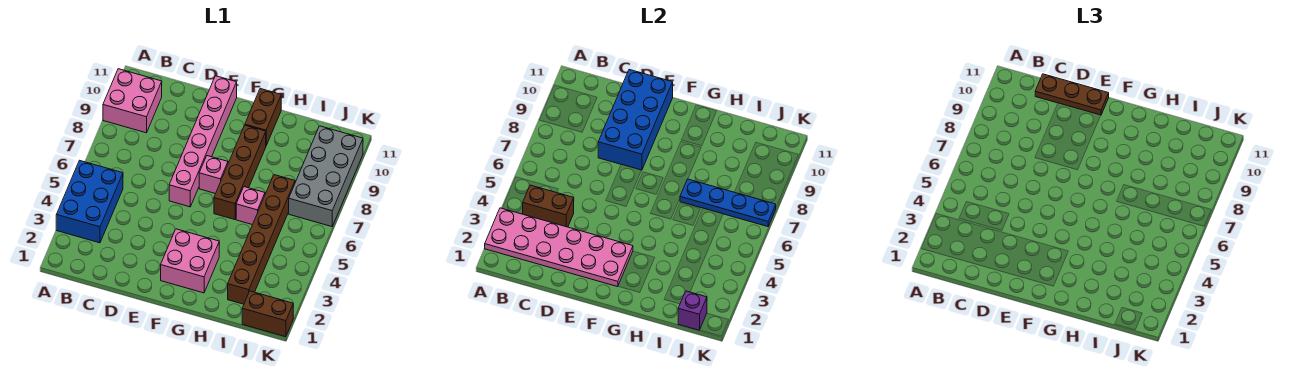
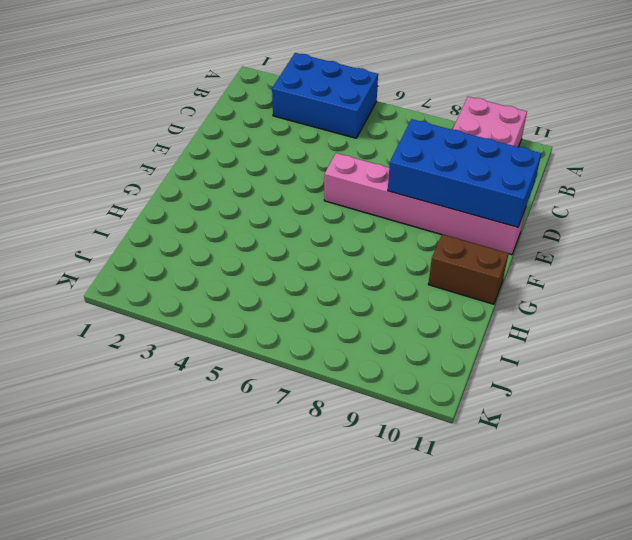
none -> pink brick F2:G3 level 1
none -> pink brick F7 level 1
none -> brown brick G6:G9 level 1

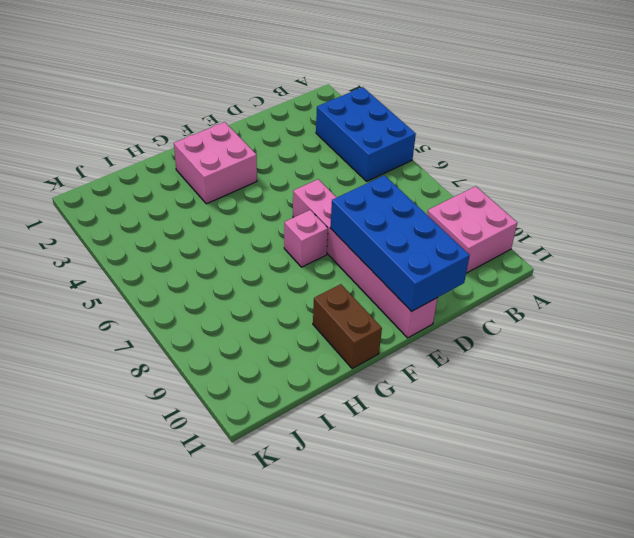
none -> brown brick G6:G9 level 1
none -> pink brick H6 level 1
none -> brown brick I2:I7 level 1

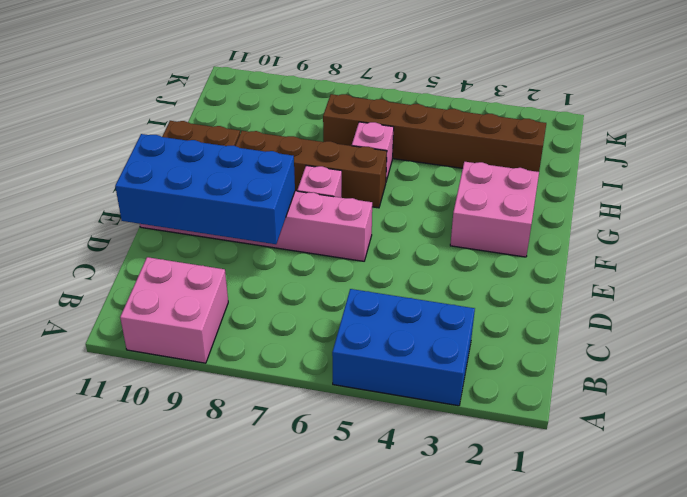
none -> brown brick J1:K1 level 1
none -> grey brick J7:K10 level 1
none -> pink plate A2:F3 level 2

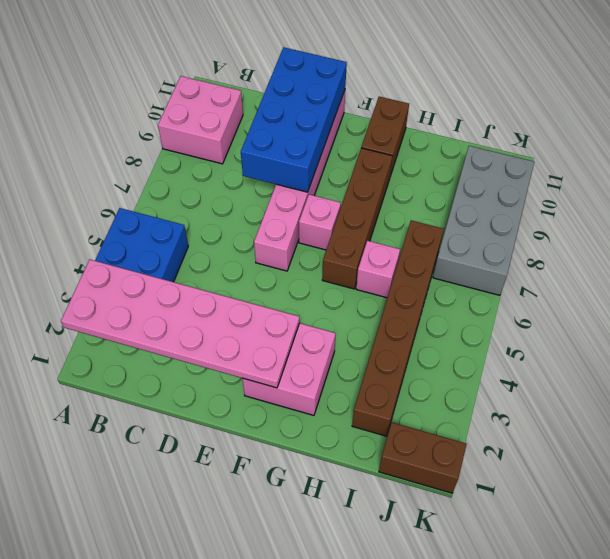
none -> brown brick B4:C4 level 2
none -> blue plate H7:K7 level 2
none -> purple brick J1 level 2

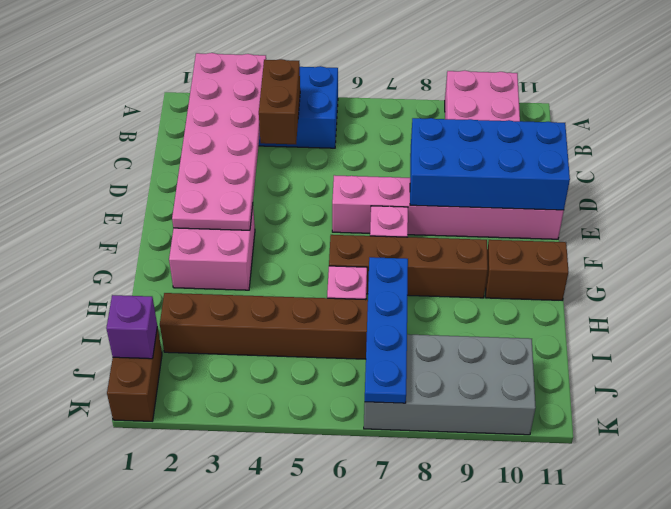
none -> brown plate C11:E11 level 3

